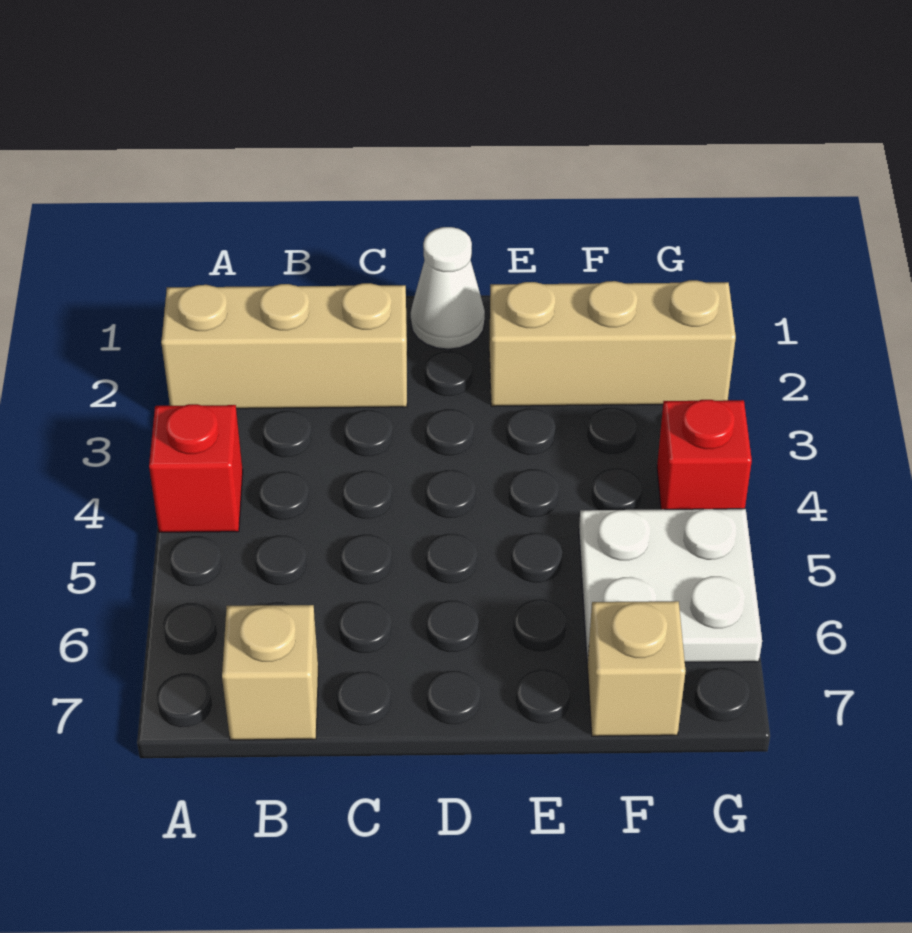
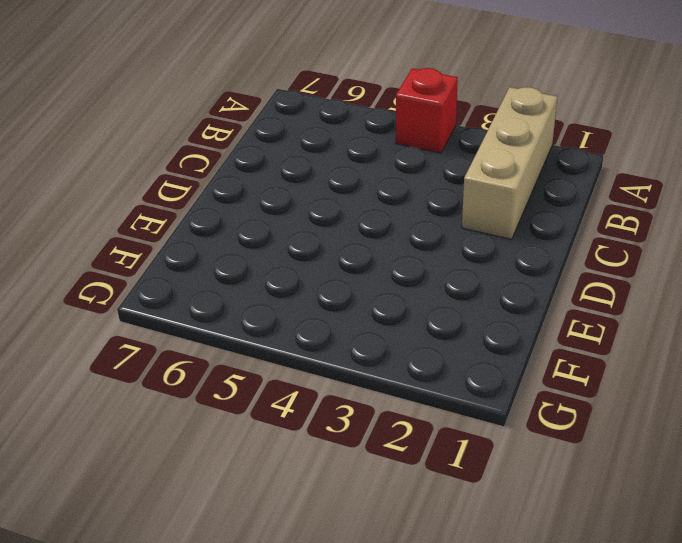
none -> tan brick B7 level 1
none -> white cone D1 level 1

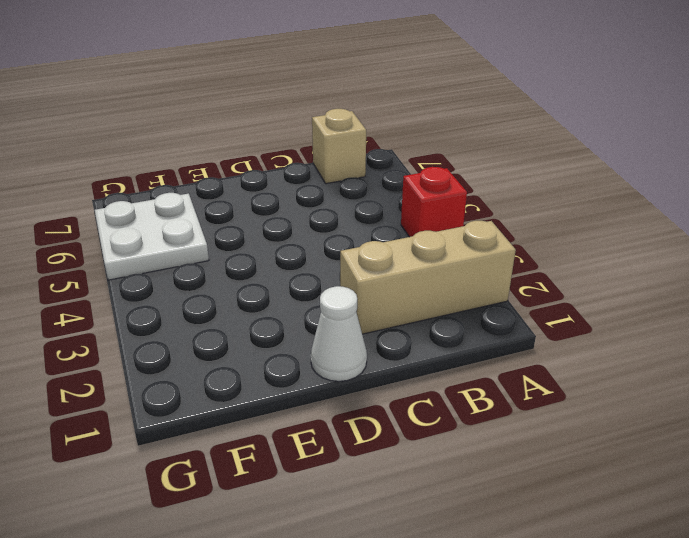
none -> tan brick E2:G2 level 1
none -> tan brick F7 level 1

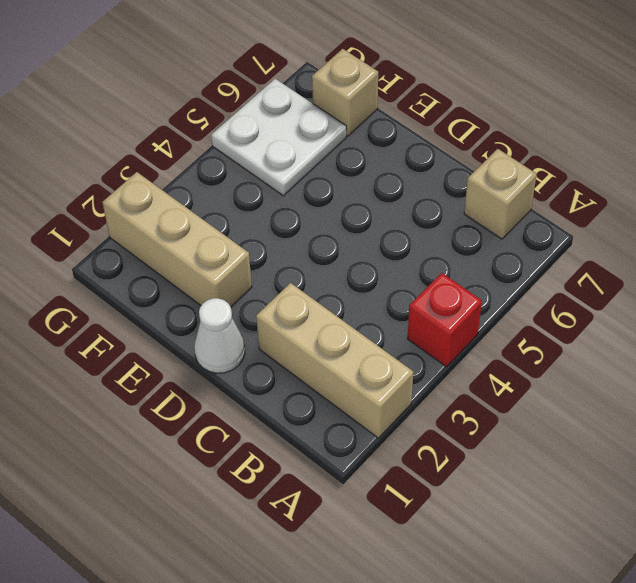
none -> red brick G4 level 1

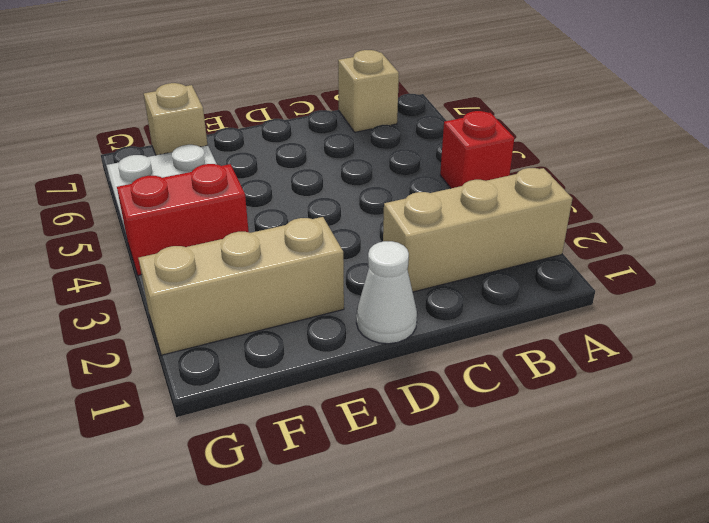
red brick F4:G4 level 1 -> red brick G4 level 1

